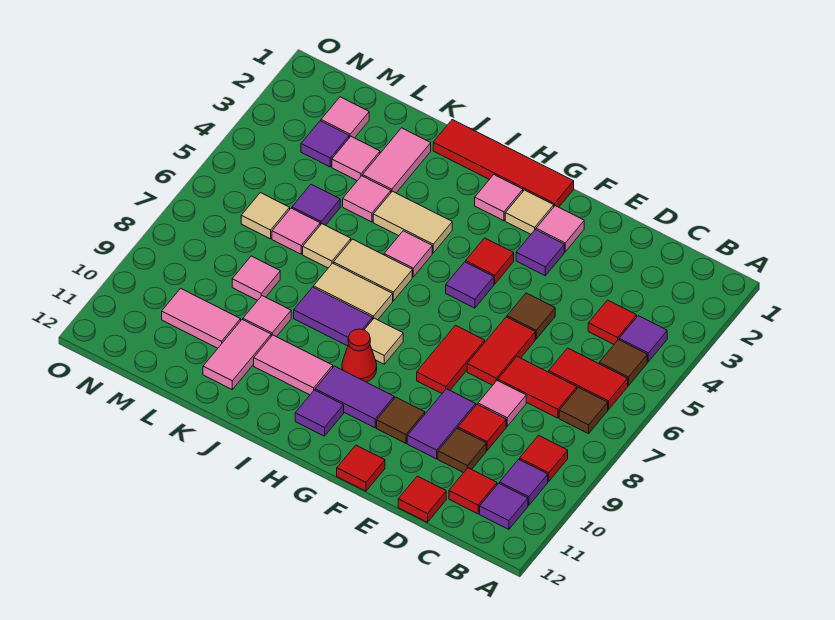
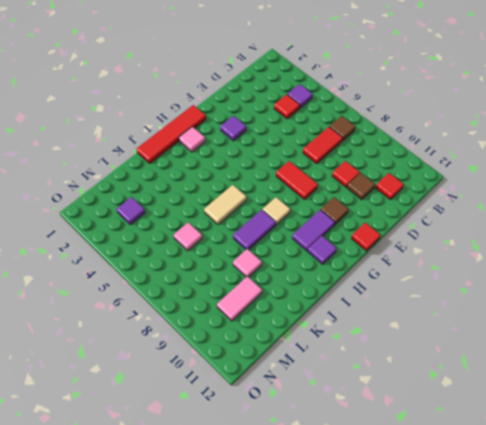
none -> brown tile B5 level 1
none -> red tile B6:C6 level 1
none -> red tile B9 level 1
none -> purple tile B10 level 1

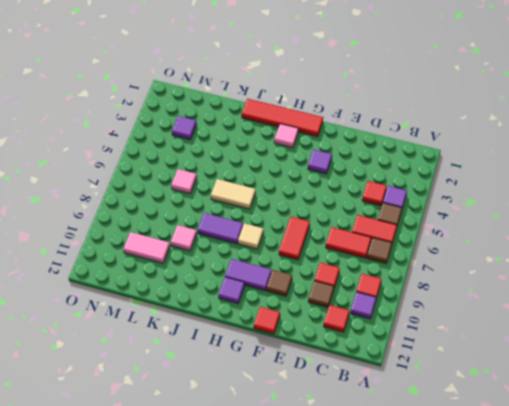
none -> purple tile B11 level 1
none -> pink tile D8 level 1
none -> red tile D12 level 1
none -> brown tile E5 level 1

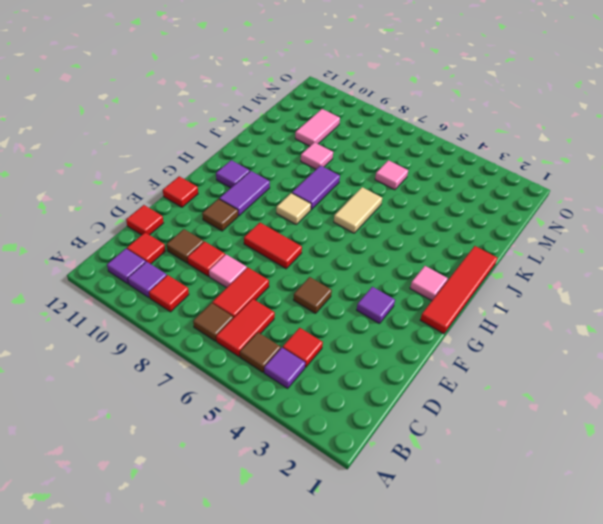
none -> red tile E6:E7 level 1
none -> purple tile E9:E10 level 1
none -> pink tile F2 level 1
none -> tan tile G2 level 1

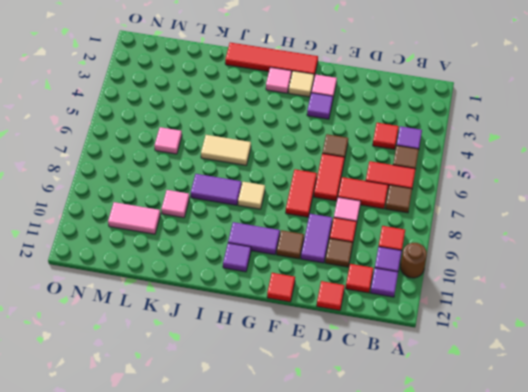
brown round brick A10 level 1 -> none
none -> red tile G4 level 1
none -> purple tile G5 level 1
none -> red cone H9 level 1
none -> tan tile I4:J4 level 1

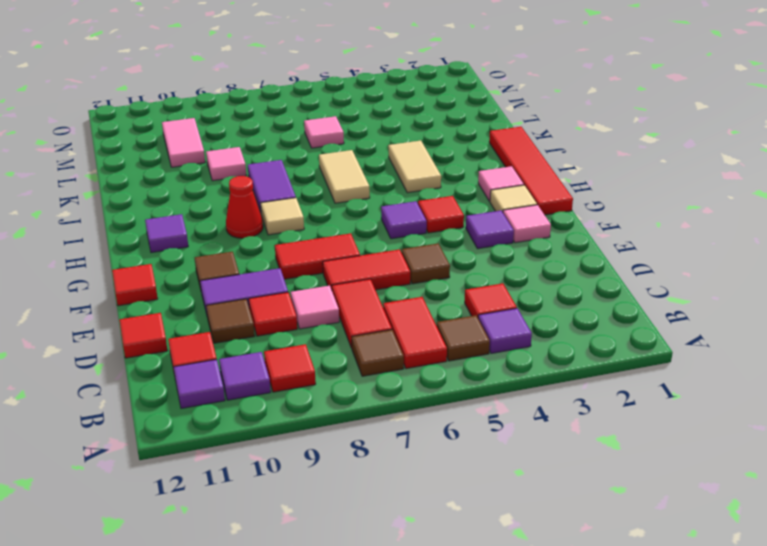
none -> purple tile G10:H10 level 1
none -> pink tile I5 level 1
none -> tan tile I7:J7 level 1
none -> pink tile I10:J10 level 1

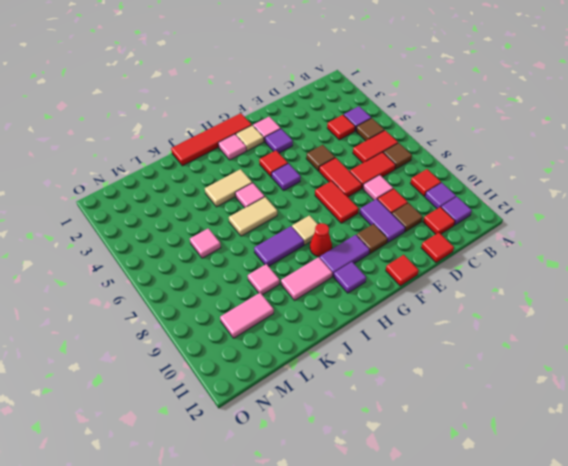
none -> tan tile I7:J7 level 1
none -> pink tile K2:K3 level 1
none -> pink tile K4 level 1
none -> tan tile K6 level 1

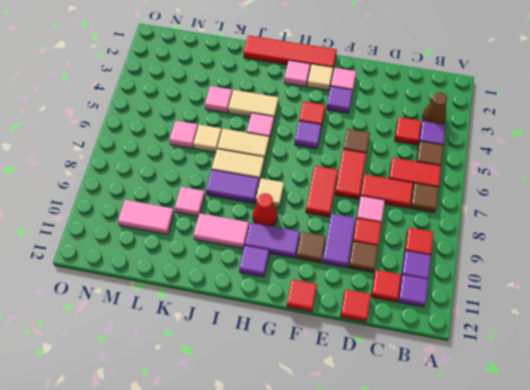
brown cone B3 level 1 -> none
none -> pink tile K2:K3 level 1
none -> pink tile K10:K11 level 1
none -> pink tile L3 level 1
none -> purple tile L5 level 1

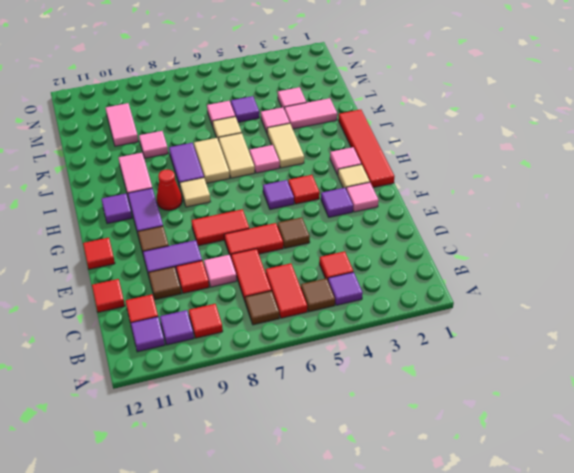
none -> pink tile K10:K11 level 1
none -> pink tile L8 level 1
none -> pink tile M2 level 1
none -> purple tile M3 level 1

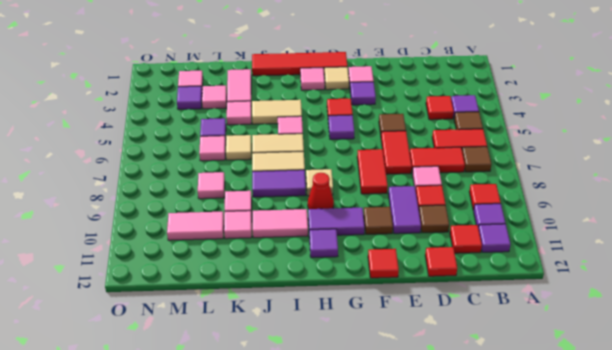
pink tile K10 level 1 -> pink tile K10:K11 level 1
none -> tan tile M6 level 1

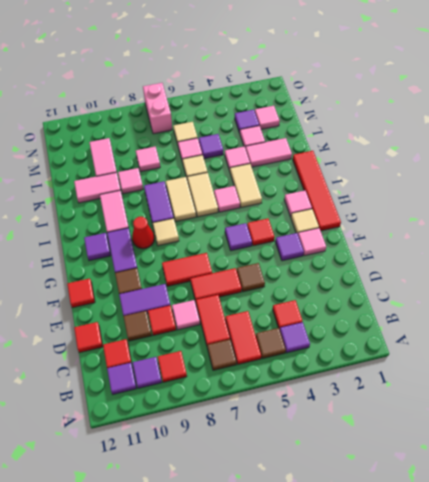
pink brick N7:O7 level 1 -> none

